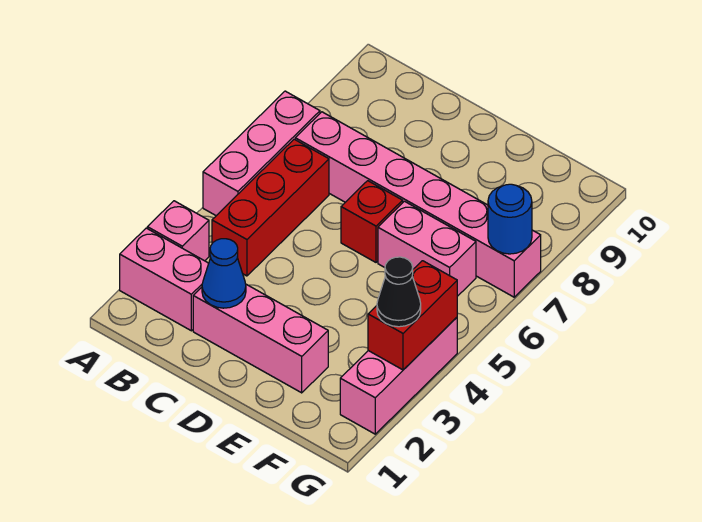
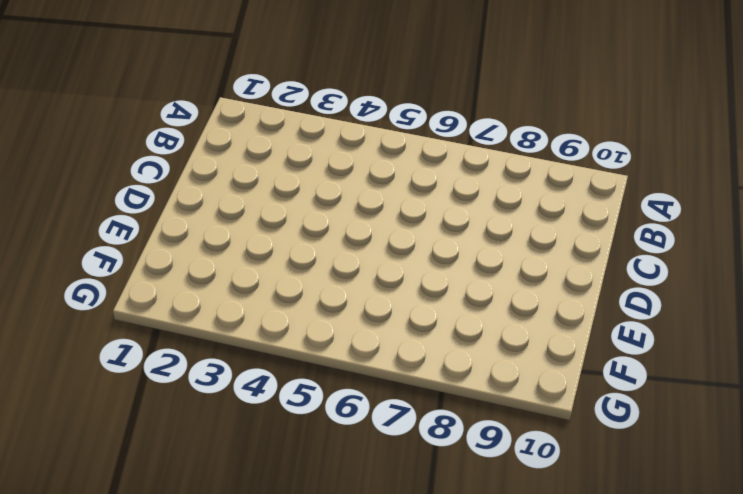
none -> pink brick A2:B2 level 1
none -> pink brick A3 level 1
none -> pink brick A5:A7 level 1

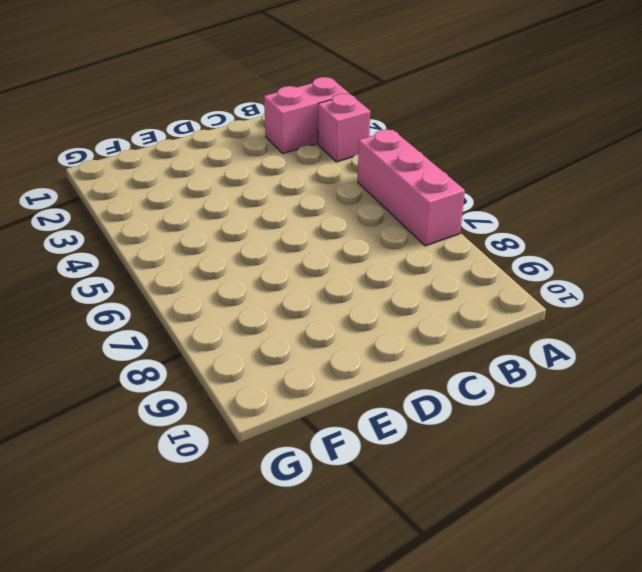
none -> red brick B4:B6 level 1
none -> pink brick B7:G7 level 1
none -> pink brick C2:E2 level 1

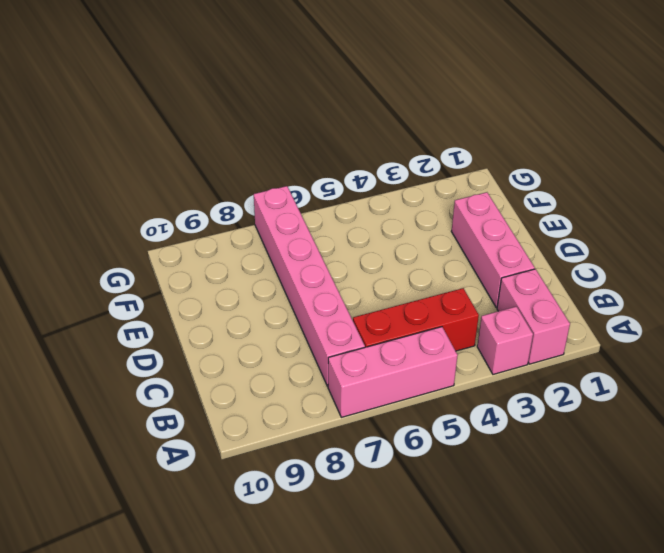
none -> red brick D6 level 1
none -> pink brick E6:F6 level 1
none -> pink brick G2:G4 level 1

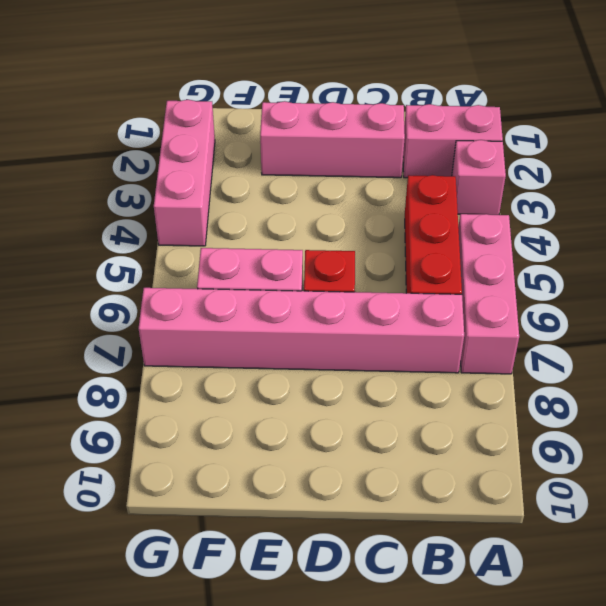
none -> blue cone C2 level 2
none -> red brick G3:G4 level 2
none -> blue round brick G7 level 2

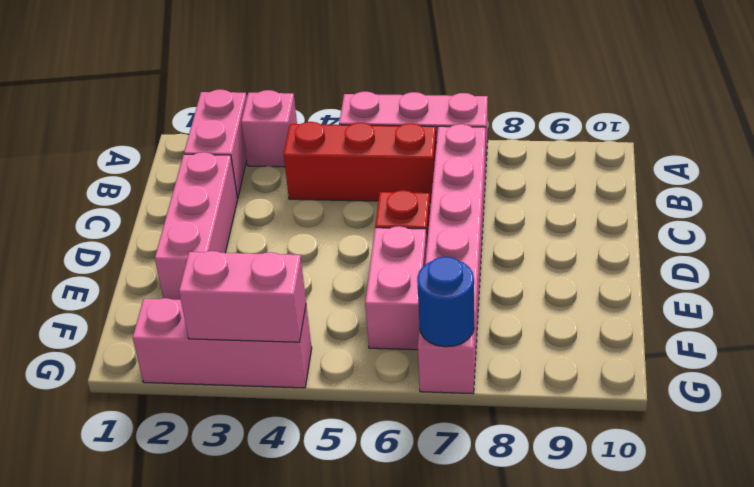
pink brick G3:G4 level 2 -> red brick G3:G4 level 2
none -> blue cone C2 level 2
none -> black cone G3 level 3

